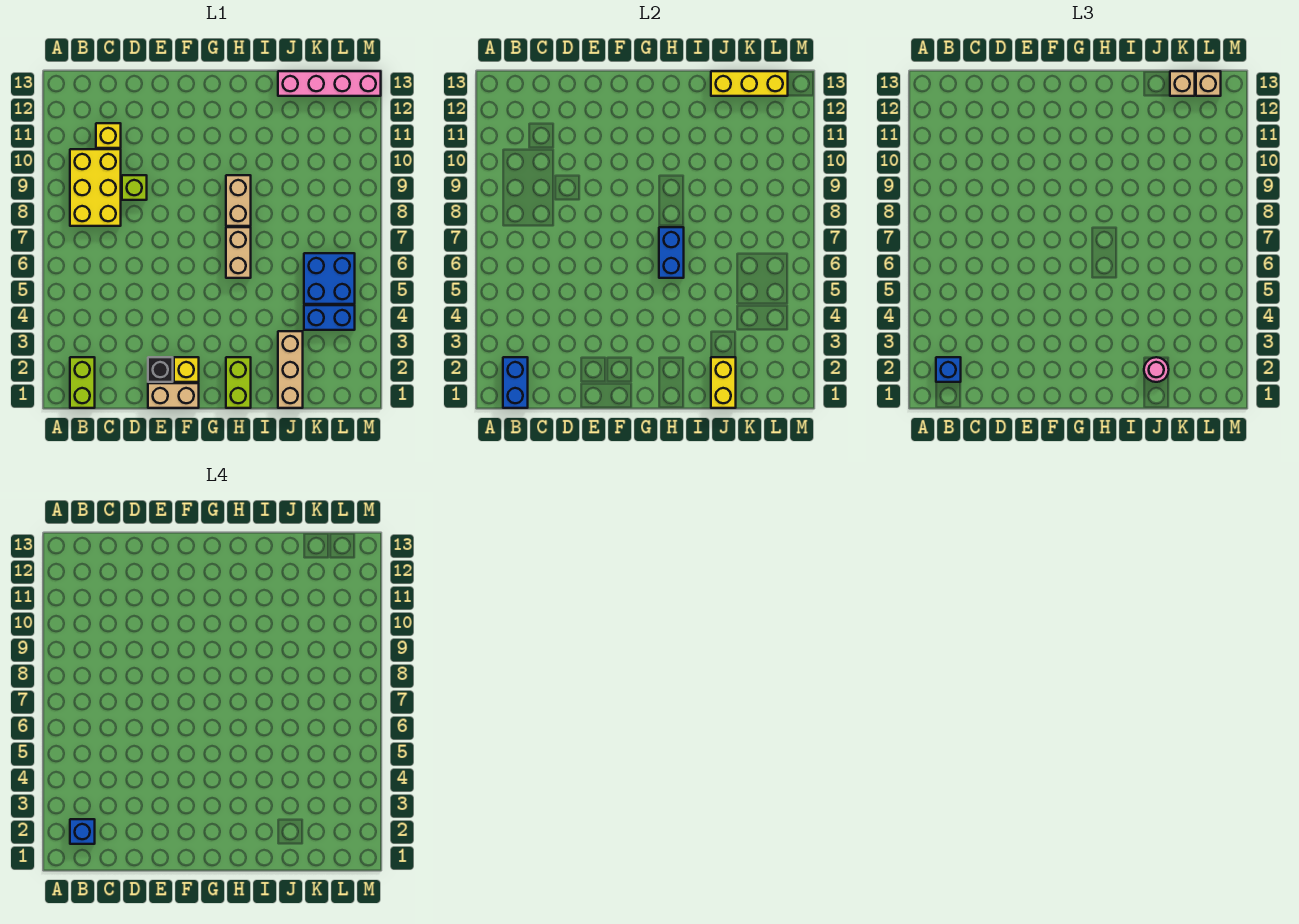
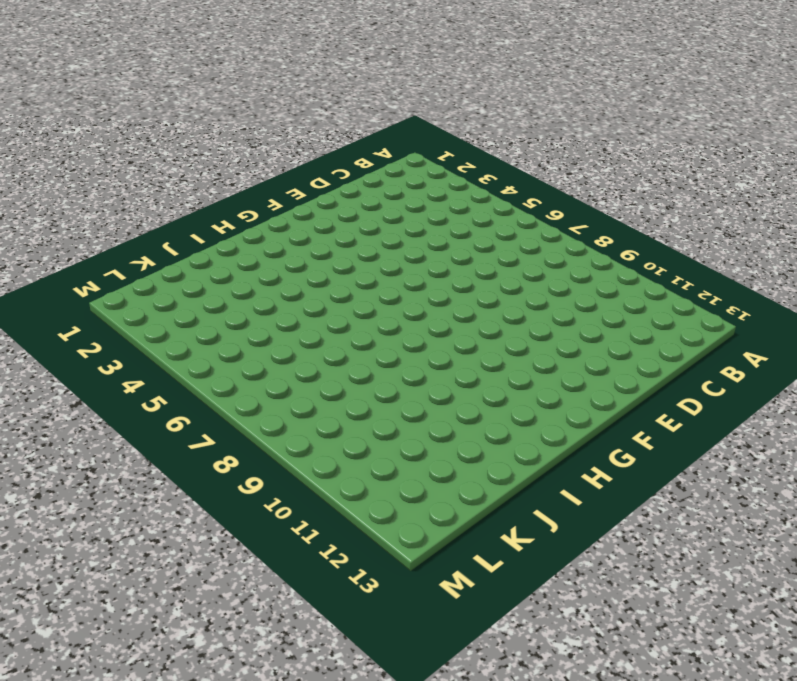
none -> lime brick B1:B2 level 1
none -> yellow brick B8:C10 level 1
none -> yellow brick C11 level 1

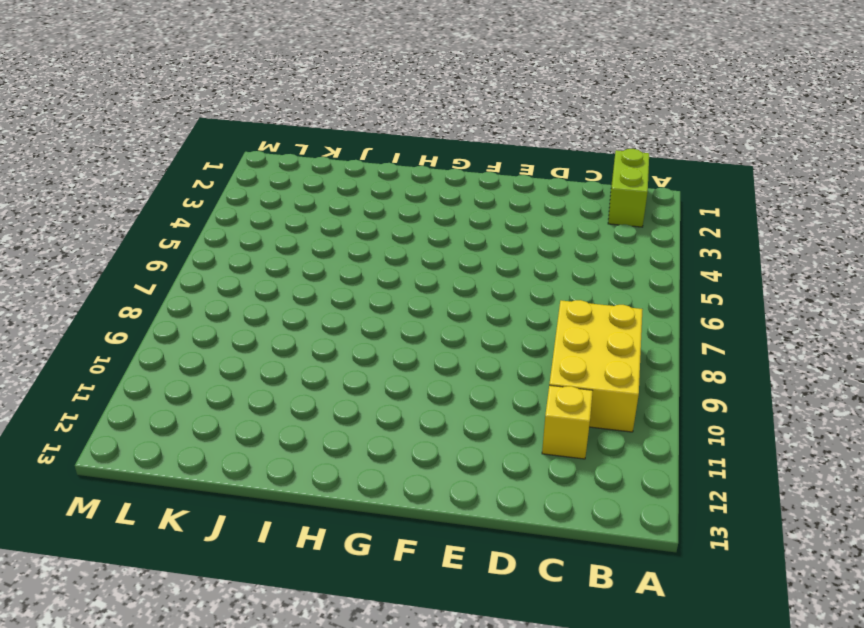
none -> lime brick D9 level 1
none -> tan brick E1:F1 level 1
none -> black brick E2 level 1

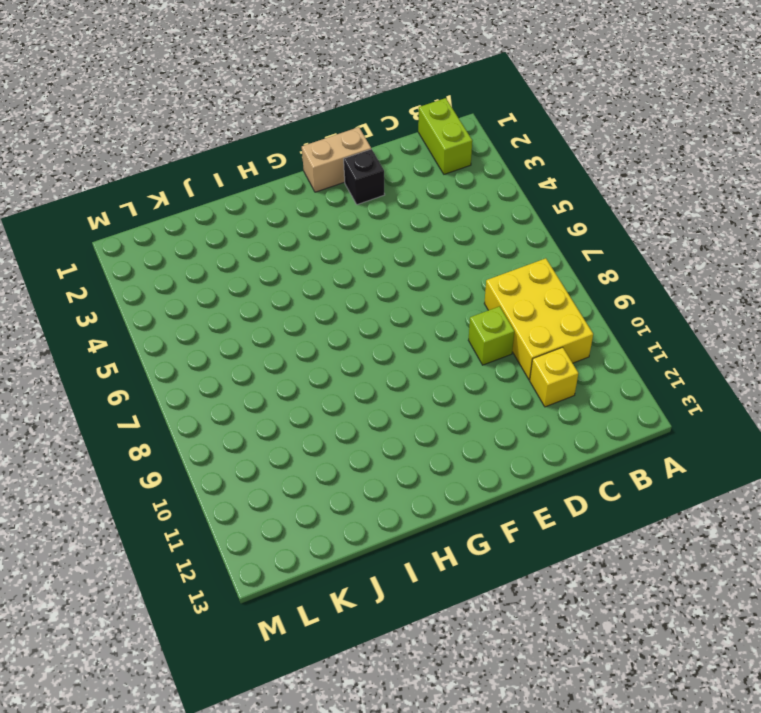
none -> yellow brick F2 level 1
none -> lime brick H1:H2 level 1
none -> tan brick H6:H7 level 1

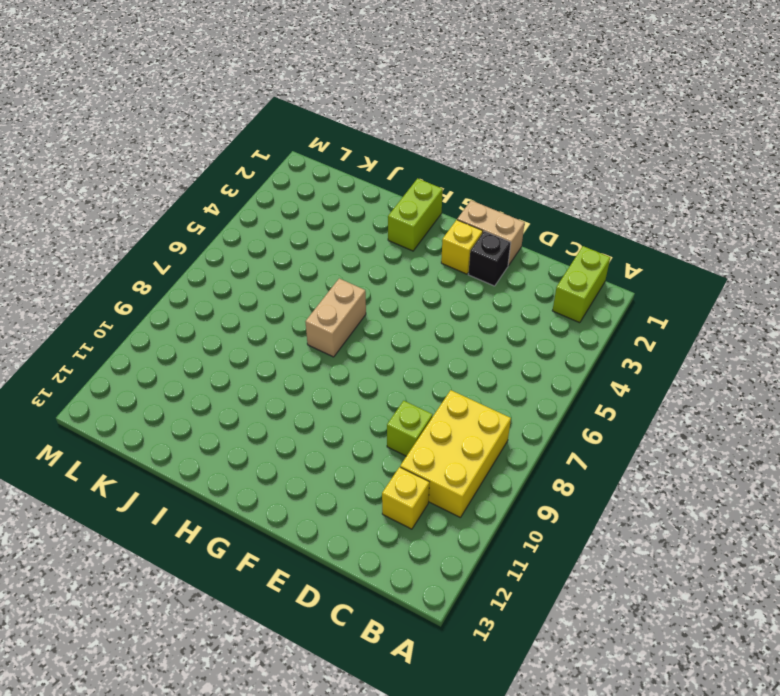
none -> tan brick H8:H9 level 1
none -> tan brick J1:J3 level 1
none -> pink brick J13:M13 level 1

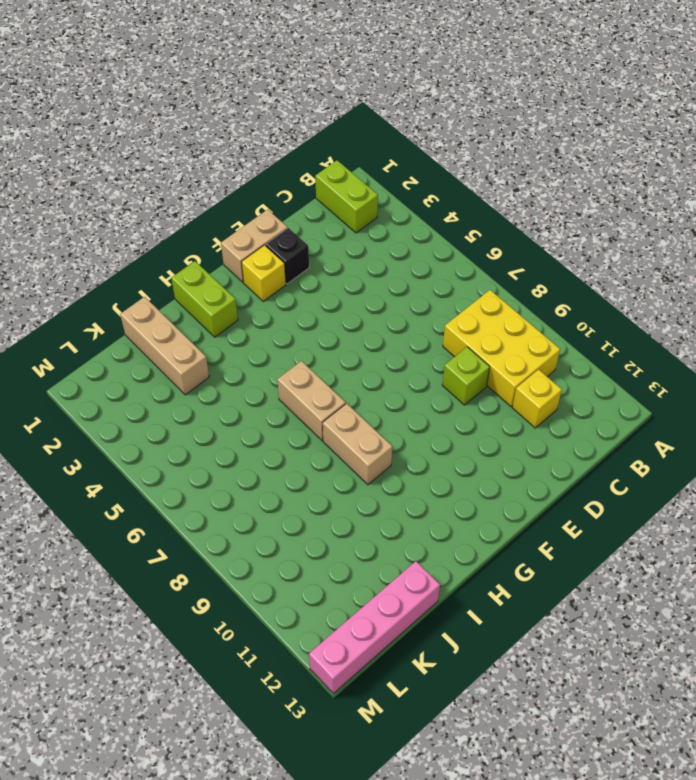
none -> blue brick K4:L4 level 1
none -> blue brick K5:L6 level 1
none -> blue brick B1:B2 level 2

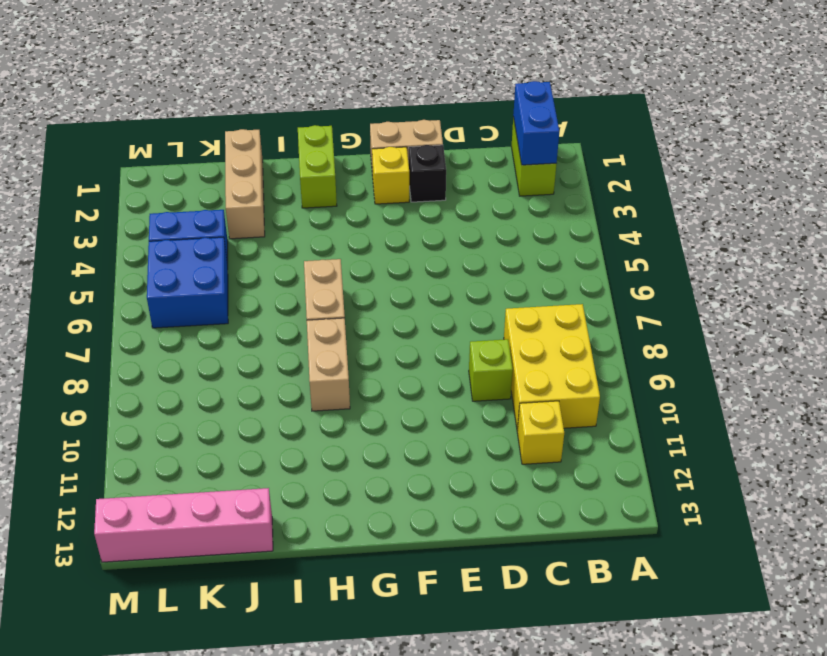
none -> blue brick H6:H7 level 2
none -> yellow brick J1:J2 level 2
none -> yellow brick J13:L13 level 2

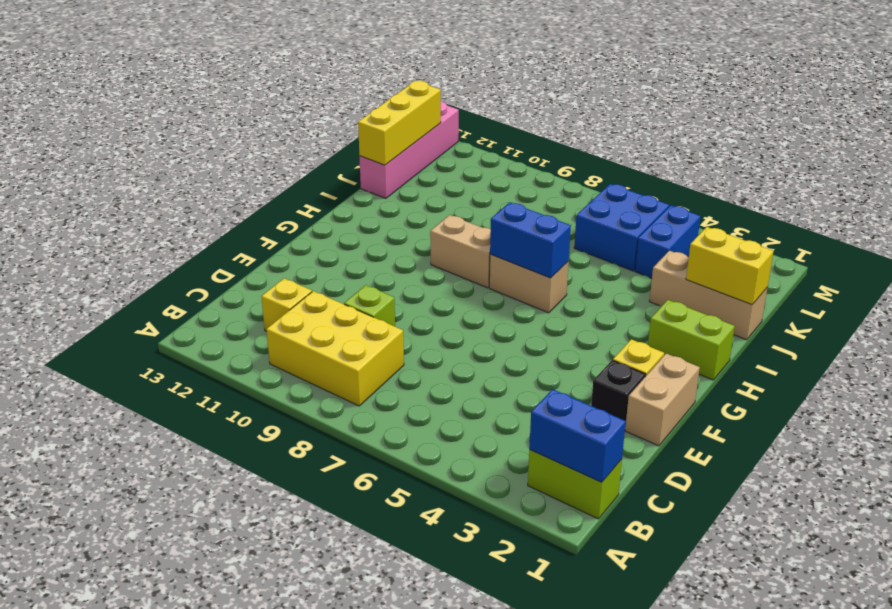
none -> blue brick B2 level 3
none -> pink round brick J2 level 3
none -> tan brick K13 level 3

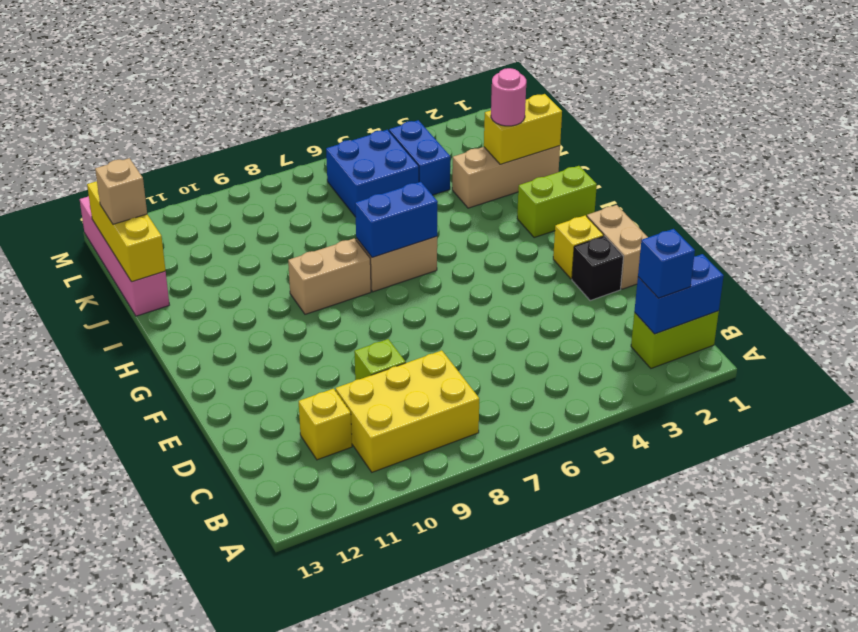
none -> tan brick L13 level 3
none -> blue brick B2 level 4

